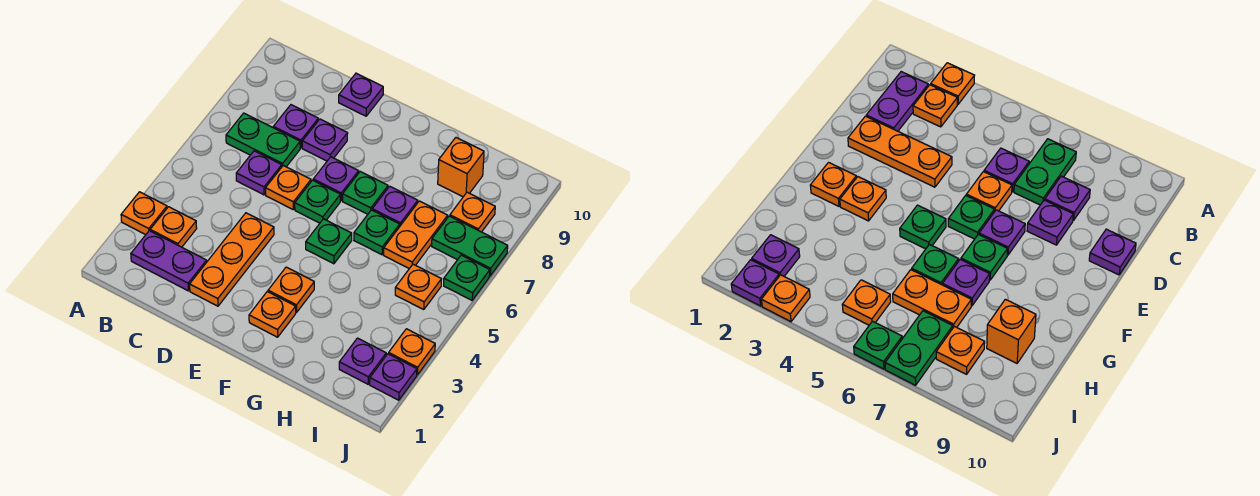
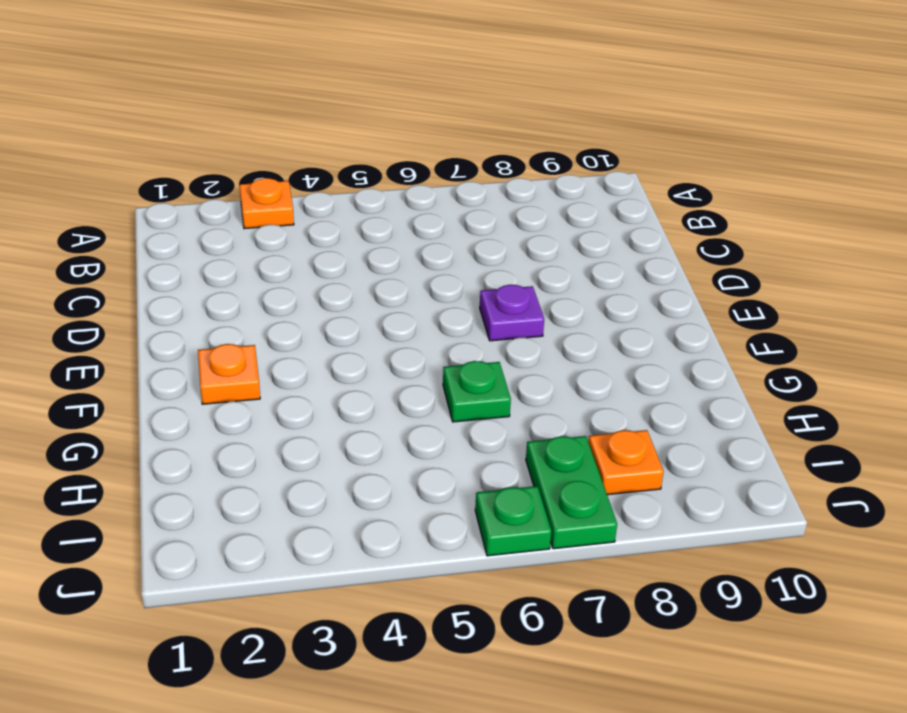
none -> purple plate B2:C2 level 1
none -> orange plate B3 level 1
none -> green plate B7:C7 level 1

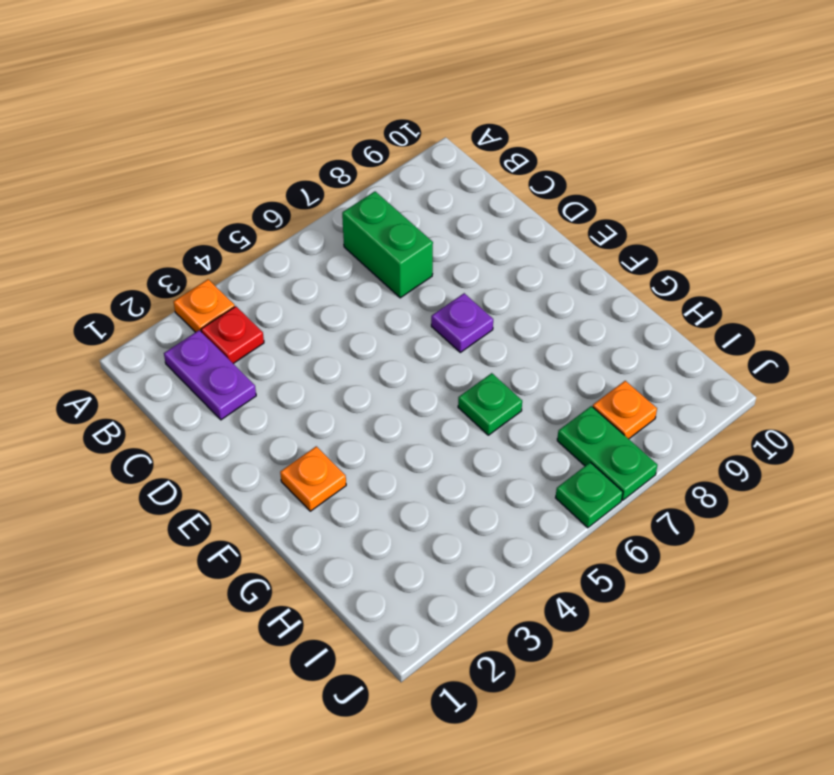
red plate B3 level 1 -> orange plate B3 level 1
green brick B7:C7 level 1 -> green plate B7:C7 level 1
none -> purple plate C6 level 1
none -> purple plate C8 level 1
none -> orange plate D2:D4 level 1

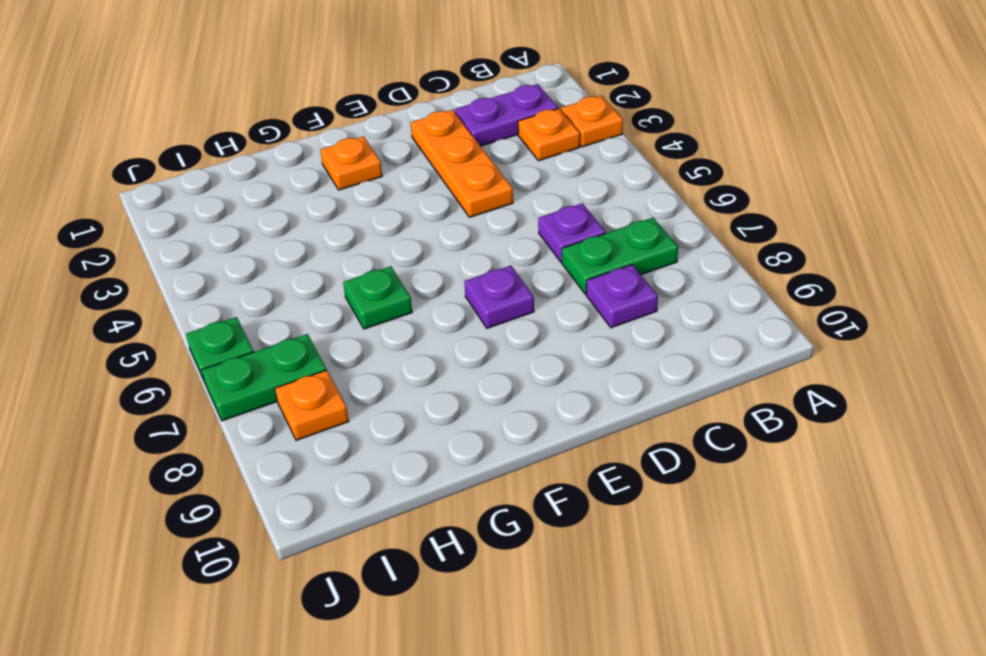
none -> orange plate D6 level 1
none -> purple plate D8 level 1
none -> purple plate D10 level 1

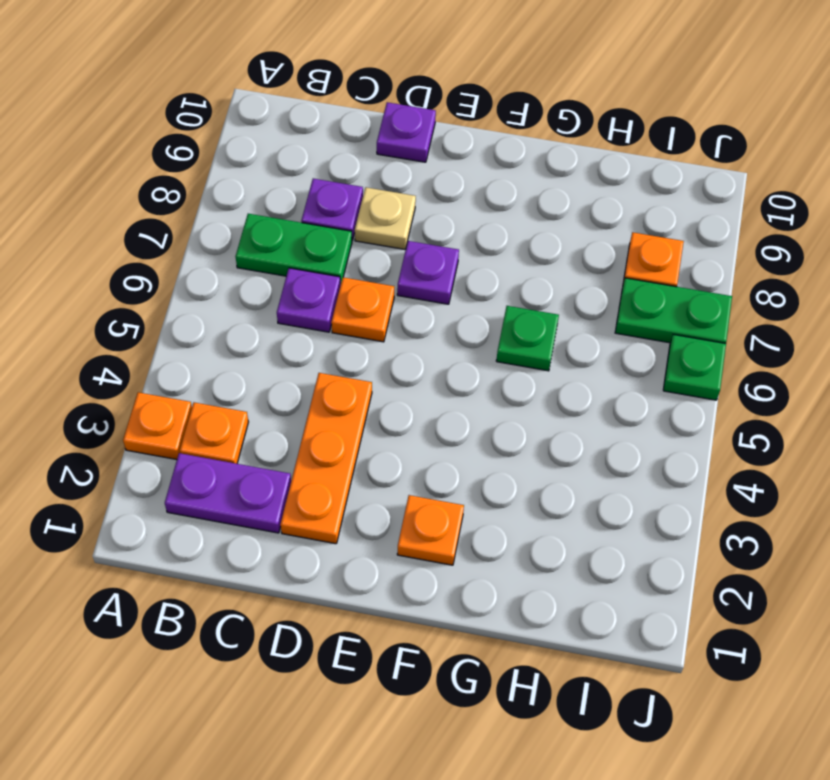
tan plate D8 level 1 -> purple plate D8 level 1
none -> green plate E6 level 1
none -> orange plate F3 level 1
none -> green plate F5 level 1

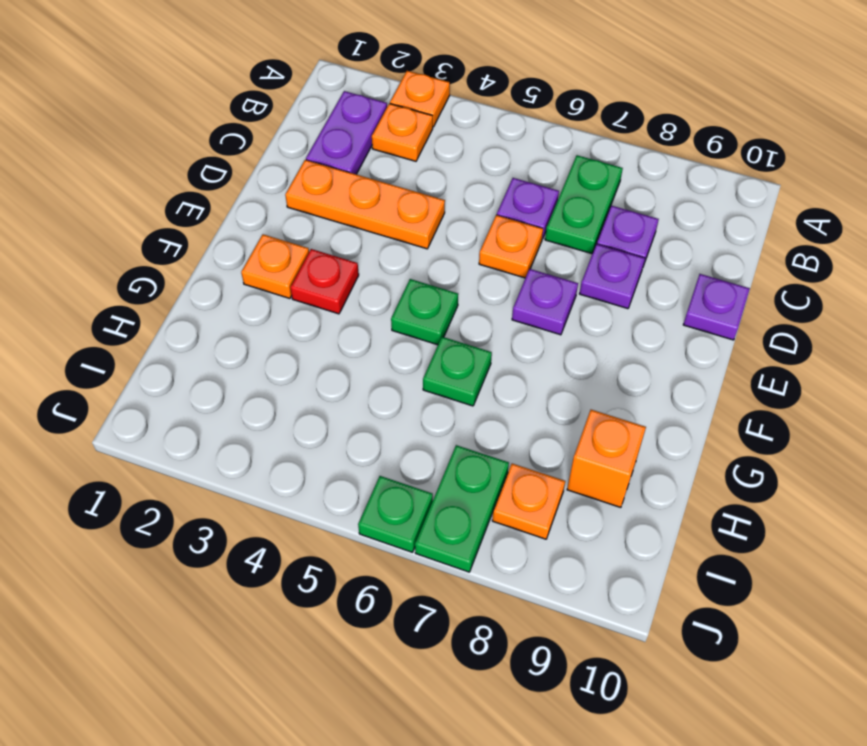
red plate F3 level 1 -> orange plate F3 level 1
none -> green plate E6 level 1
none -> green plate F7 level 1
none -> purple plate G7 level 1

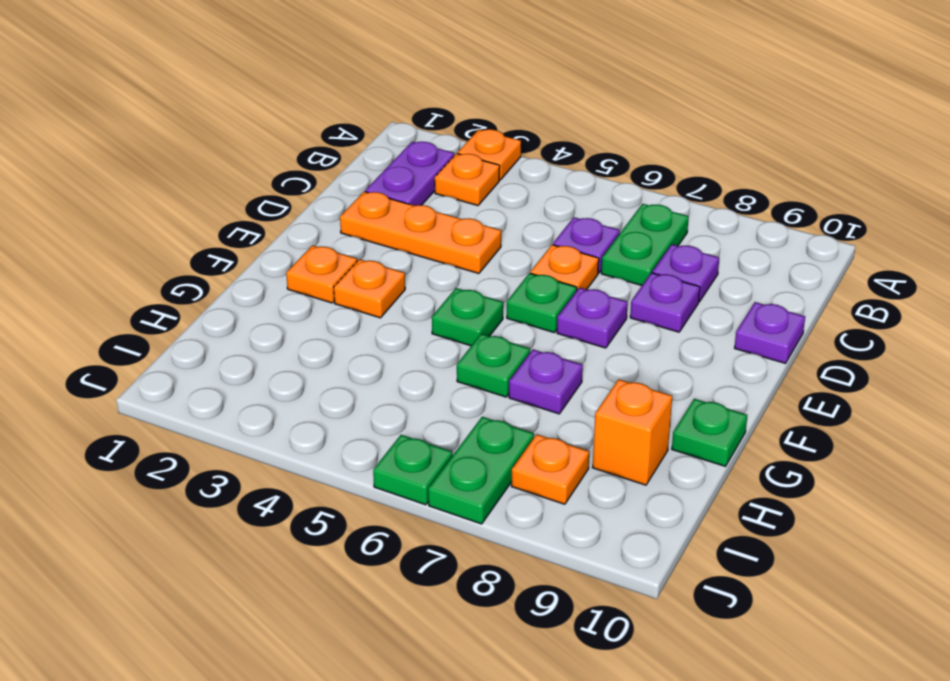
green plate G10 level 1 -> green plate F7 level 1
none -> orange plate H6:H7 level 1
none -> purple plate I2 level 1
none -> orange plate I5 level 1

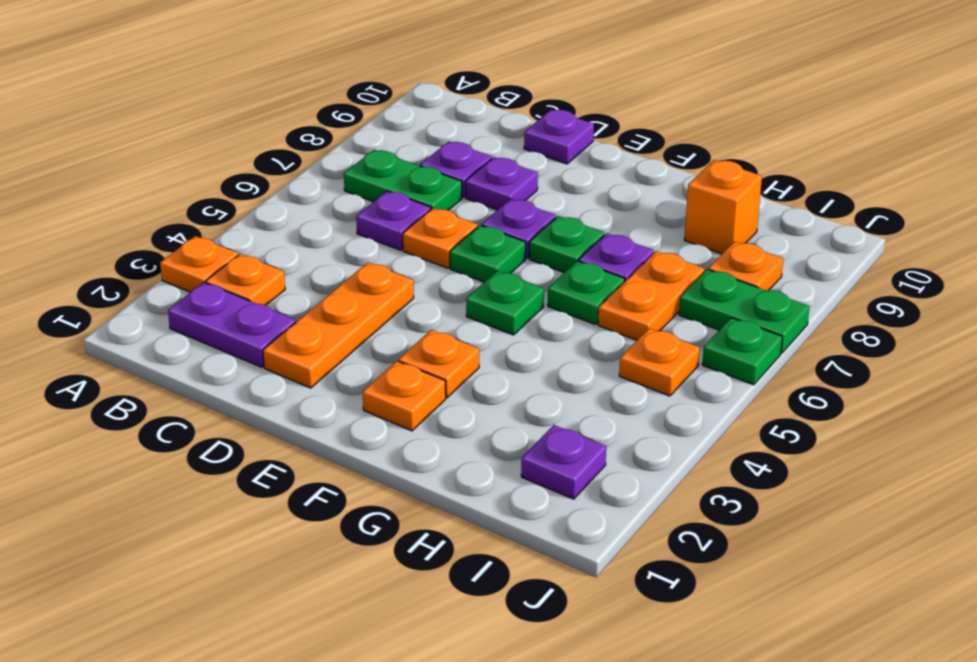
none -> purple plate J2 level 1
none -> orange plate J3 level 1

